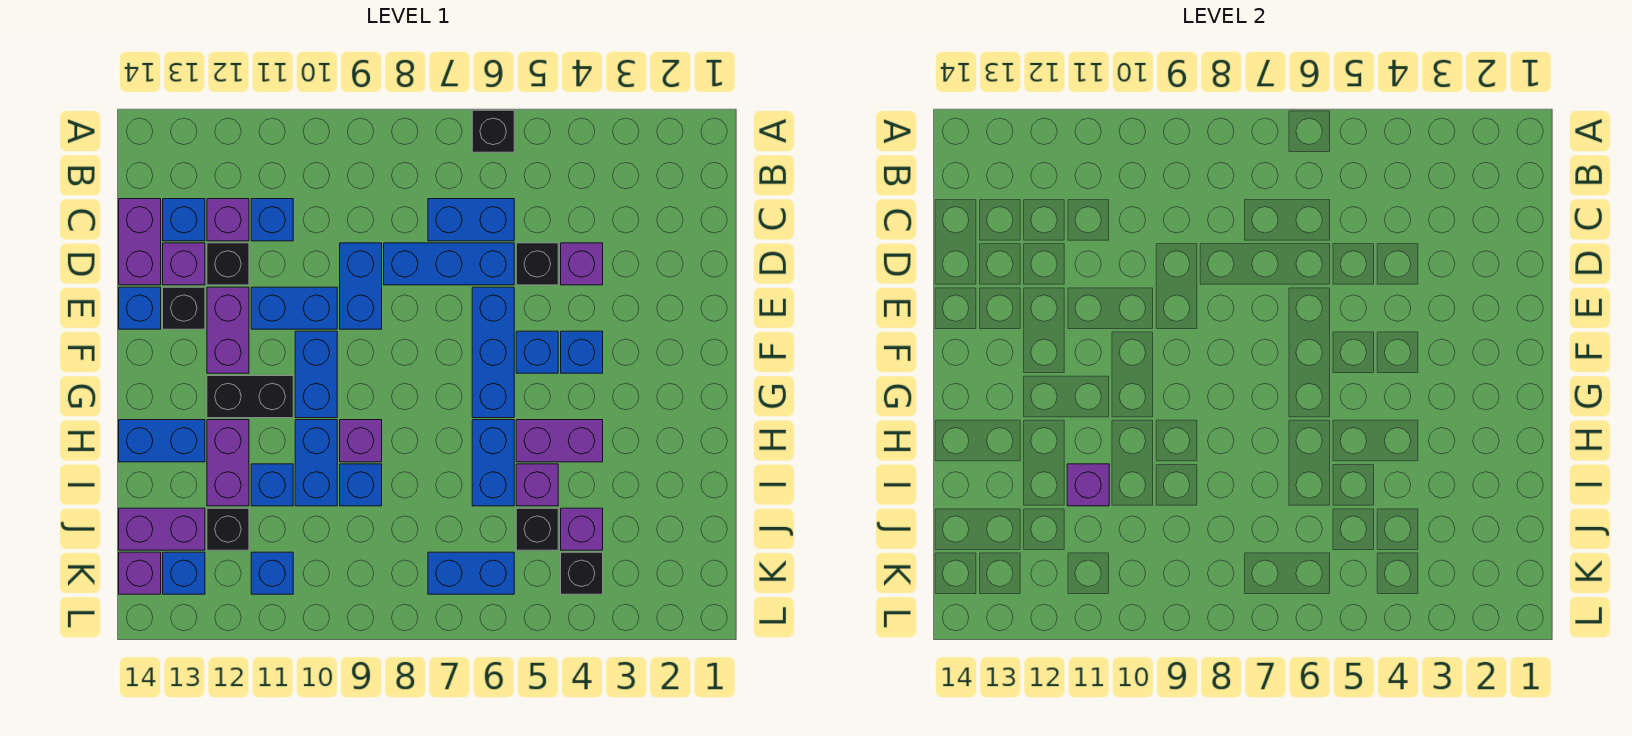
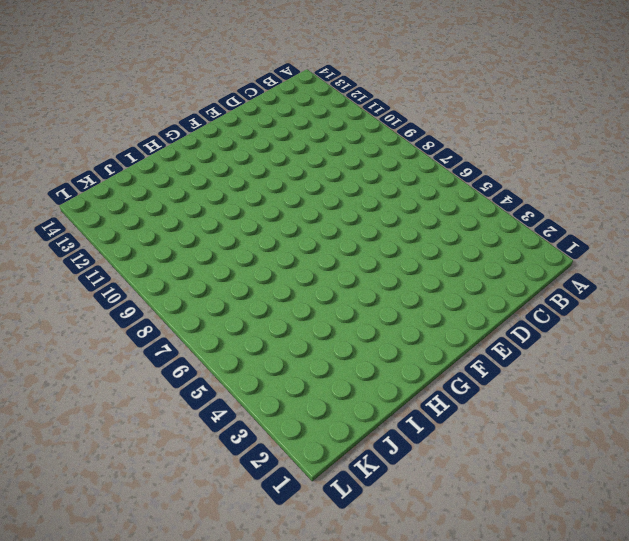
none -> black brick A6 level 1
none -> blue brick C6:C7 level 1
none -> blue brick C11 level 1
none -> purple brick C12 level 1

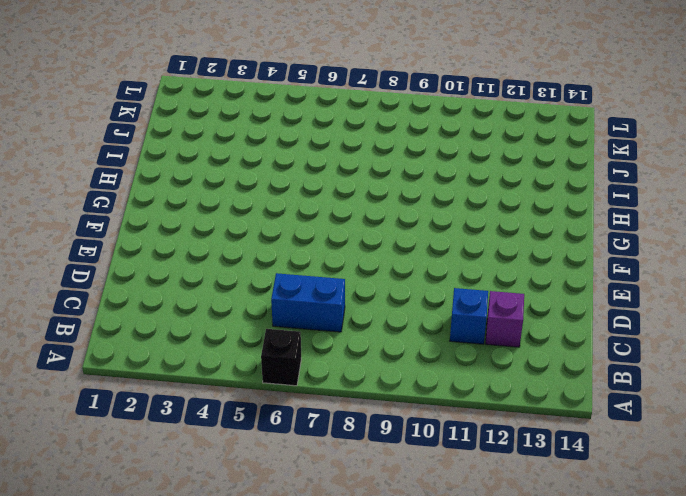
none -> blue brick C13 level 1
none -> purple brick C14:D14 level 1
none -> purple brick D4 level 1
none -> black brick D5 level 1

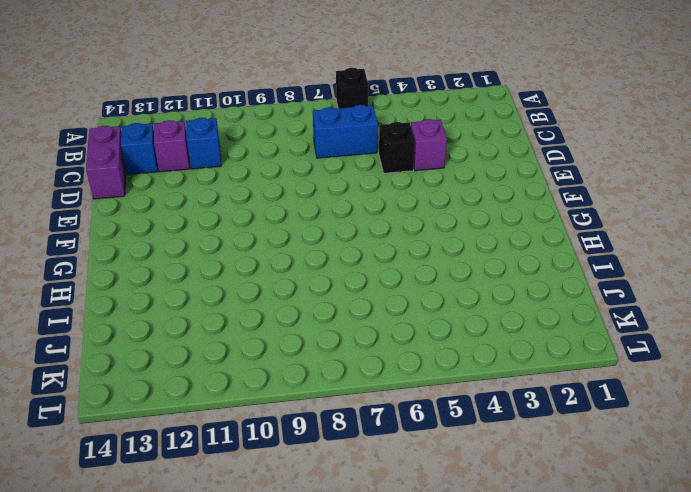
none -> blue brick D6:D8 level 1
none -> blue brick D9:E9 level 1
none -> black brick D12 level 1
none -> purple brick D13 level 1

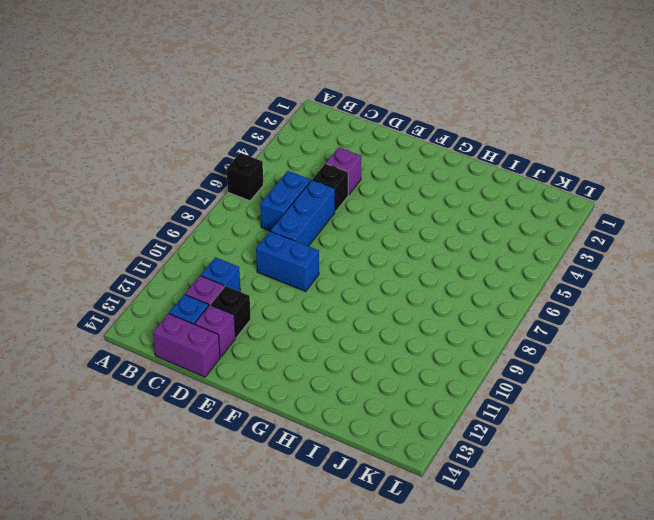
none -> blue brick E6:G6 level 1
none -> blue brick E10:E11 level 1
none -> purple brick E12:F12 level 1
none -> black brick E13 level 1

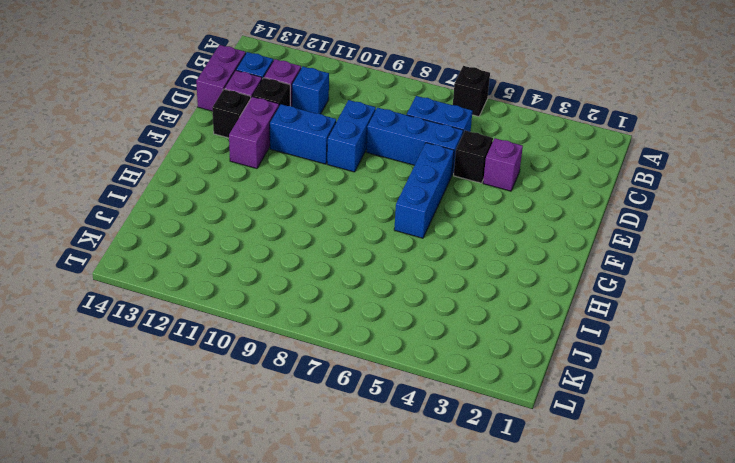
none -> blue brick E14 level 1
none -> blue brick F4 level 1
none -> blue brick F5 level 1
none -> blue brick F10:G10 level 1

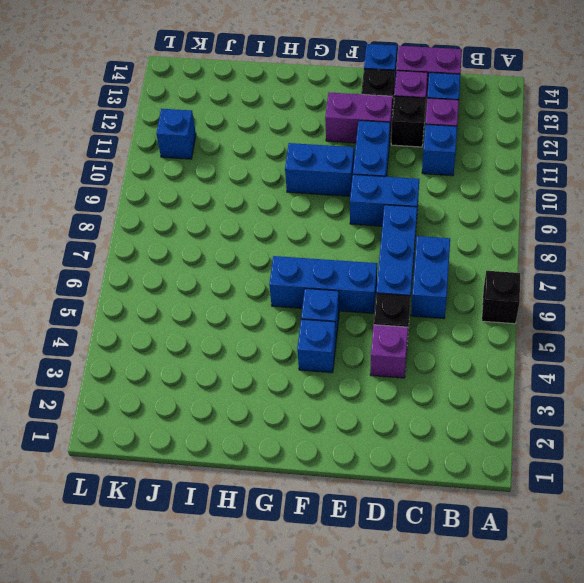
none -> black brick G11:G12 level 1
none -> purple brick H4:H5 level 1
none -> blue brick H6:I6 level 1
none -> purple brick H9 level 1

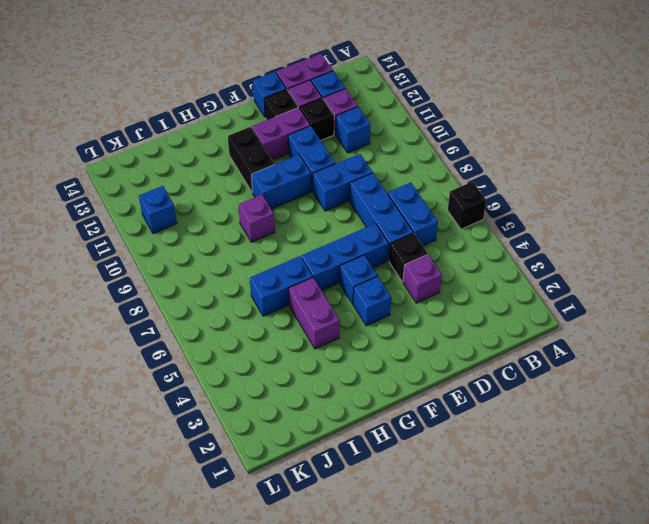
none -> blue brick H10:I10 level 1
none -> purple brick H12:I12 level 1
none -> blue brick H13:H14 level 1
none -> purple brick I5 level 1

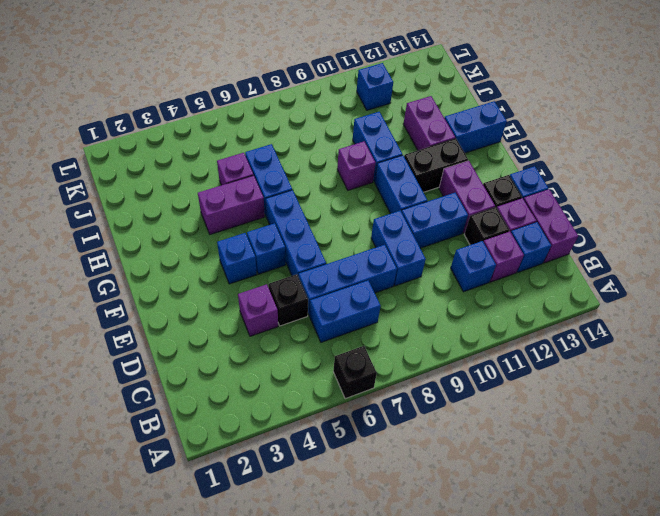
none -> blue brick I9 level 1
none -> blue brick I11 level 1
none -> purple brick J4 level 1
none -> black brick J5 level 1

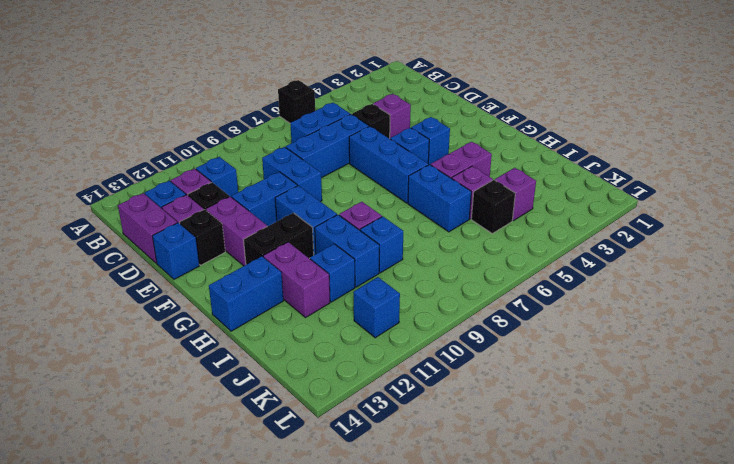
none -> black brick J12 level 1
none -> purple brick J13:J14 level 1
none -> black brick K4 level 1
none -> blue brick K6:K7 level 1

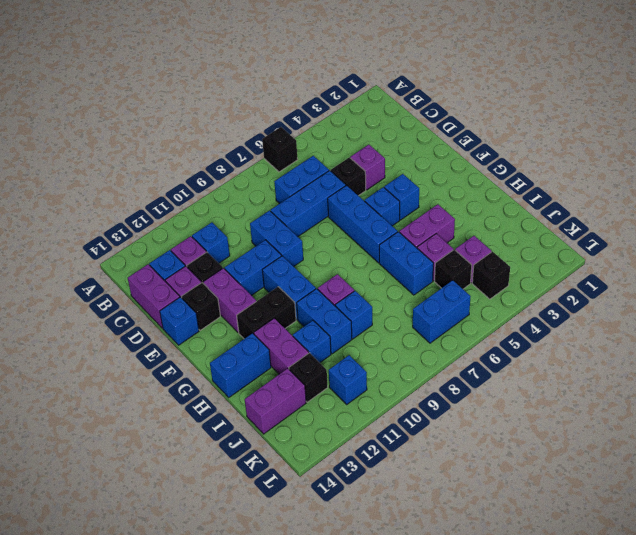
none -> blue brick K13 level 1
none -> purple brick K14 level 1
none -> purple brick I11 level 2

